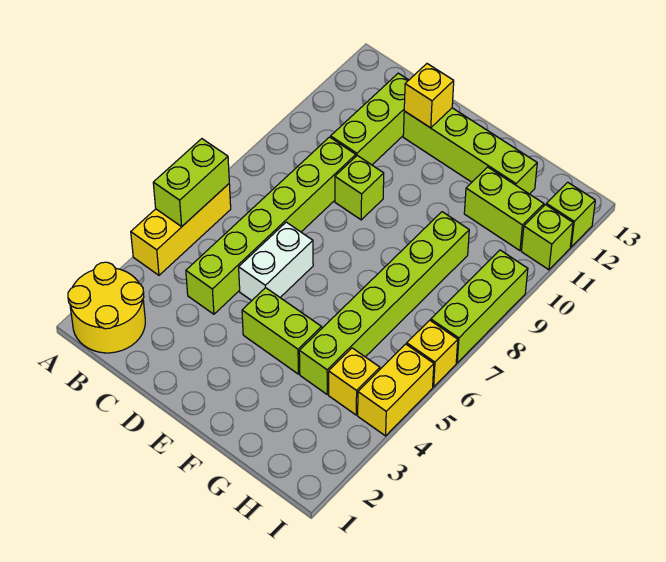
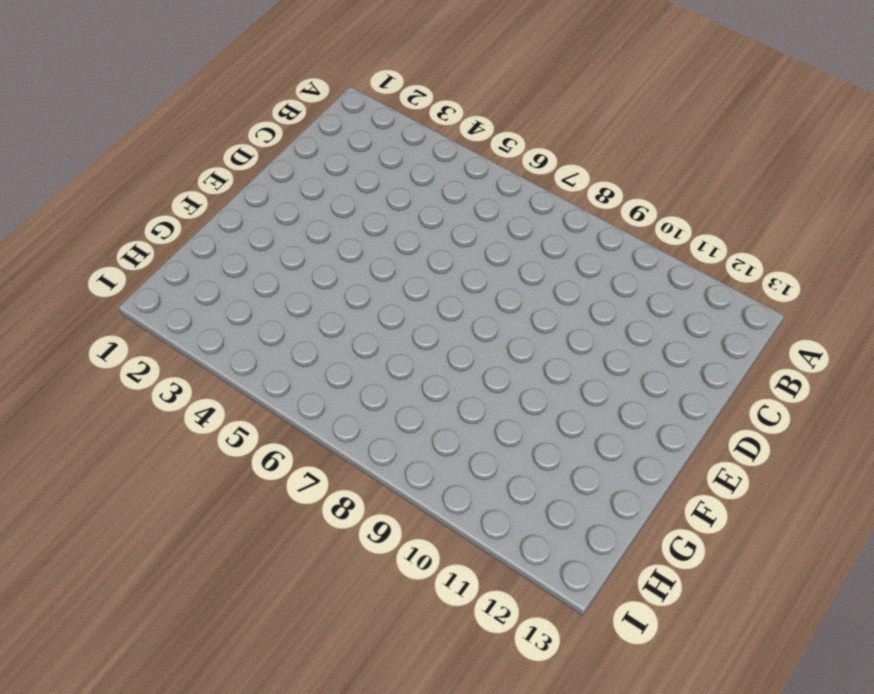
none -> yellow round brick A1:B2 level 1
none -> yellow brick A4:A6 level 1
none -> lime brick C4:C9 level 1

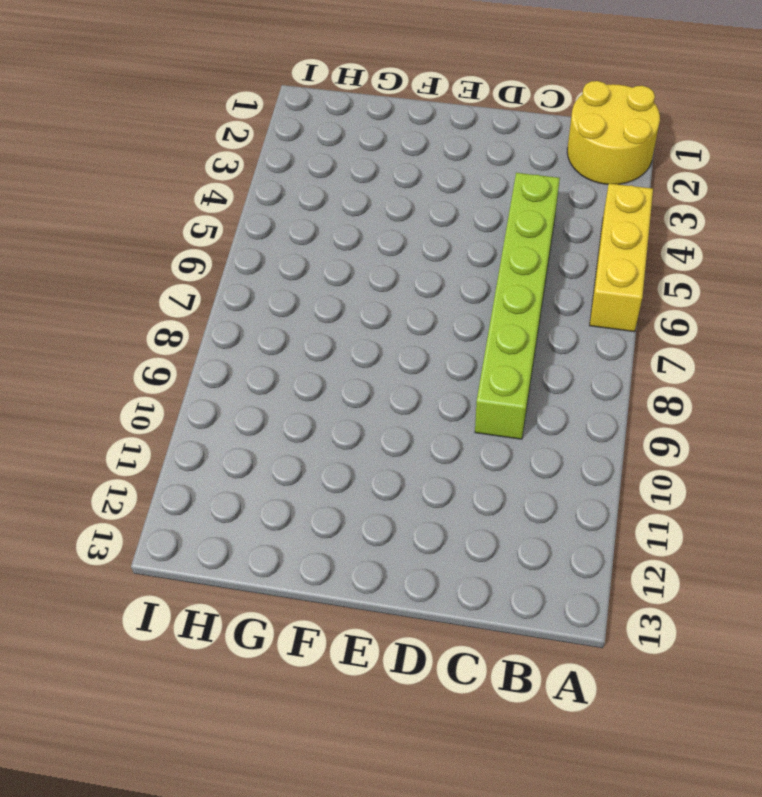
none -> lime brick C10:C12 level 1
none -> white brick D5:D6 level 1
none -> lime brick D9 level 1

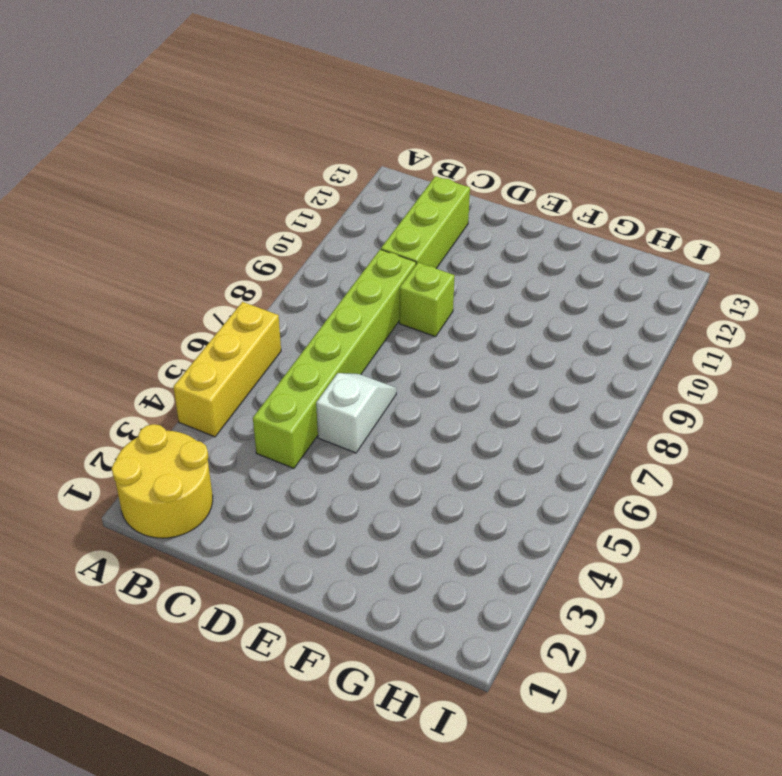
white slope D5:D6 level 1 top 5 -> white brick D5:D6 level 1
none -> lime brick D12:G12 level 1
none -> lime brick E4:F4 level 1
none -> lime brick G4:G9 level 1

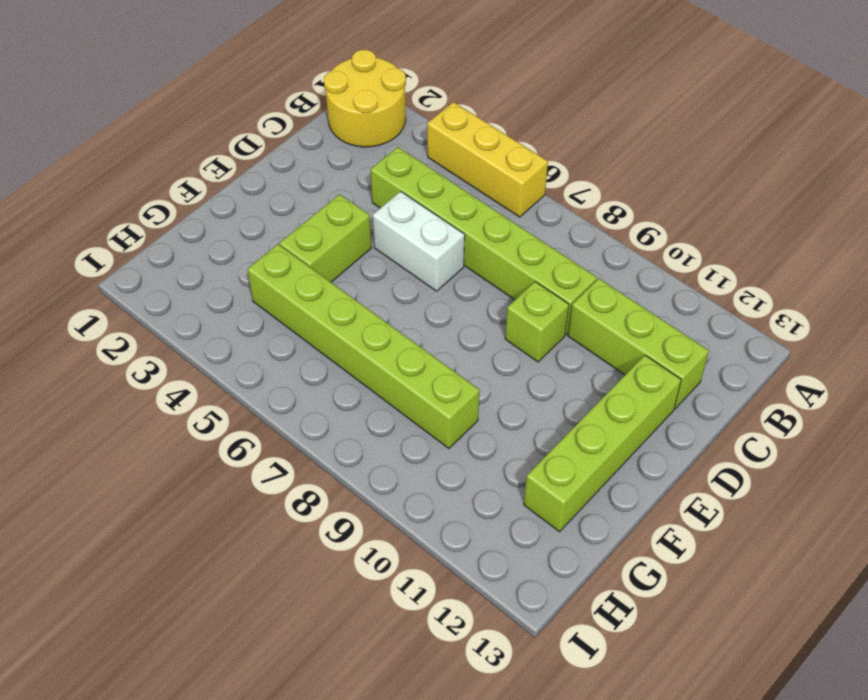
none -> lime brick G11:H11 level 1
none -> yellow brick H4 level 1
none -> yellow brick I4:I5 level 1

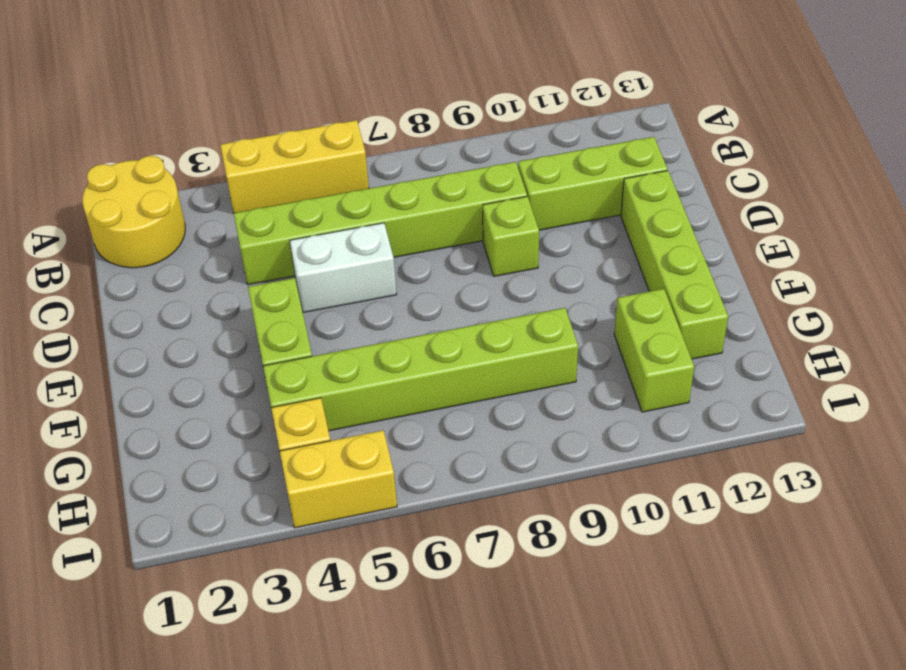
none -> yellow brick I6 level 1
none -> lime brick I7:I9 level 1
none -> lime brick I11 level 1

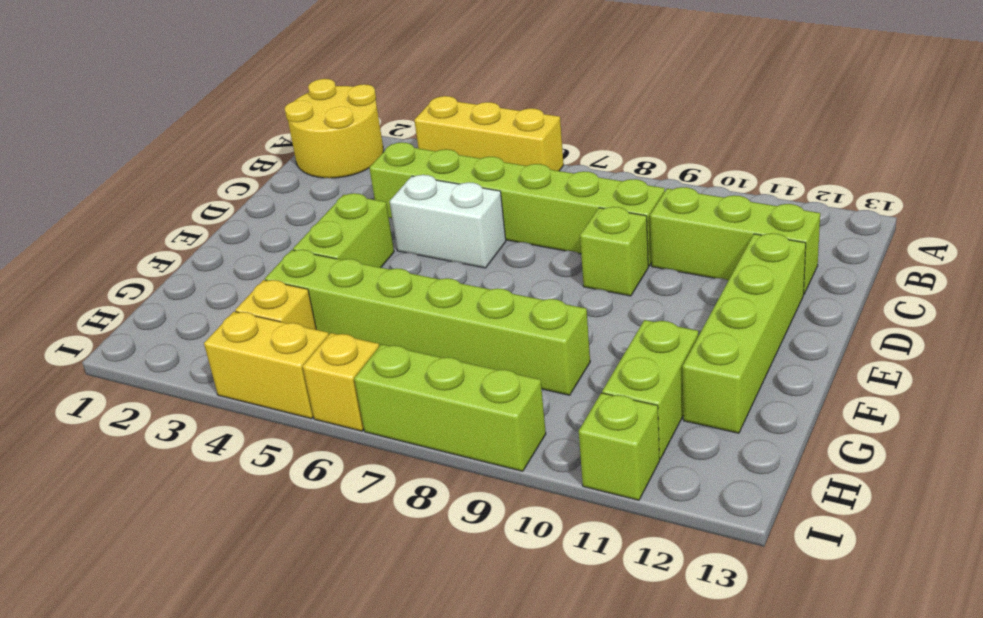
none -> lime brick I12 level 1
none -> lime brick A5:A6 level 2
none -> yellow brick D12 level 2

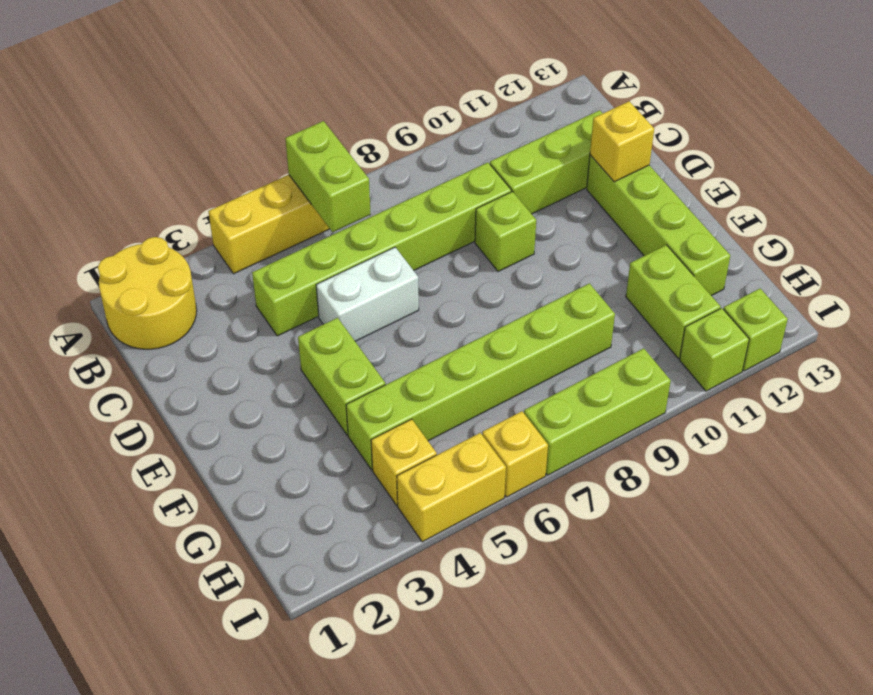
lime brick A6:B6 level 2 -> lime brick A5:A6 level 2

